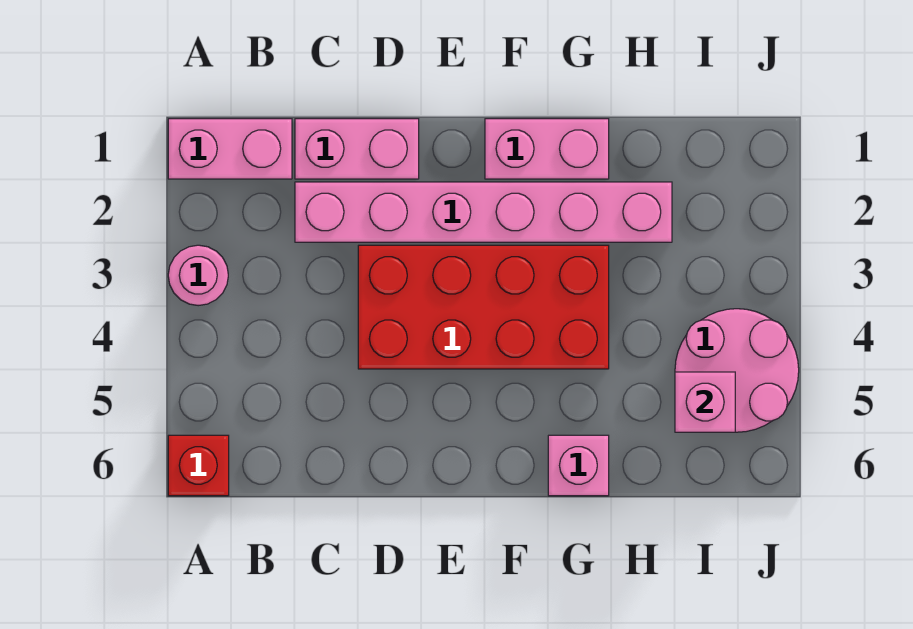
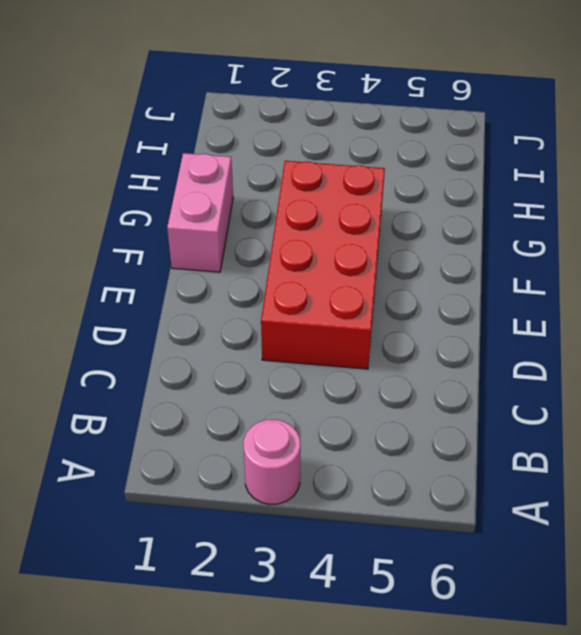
none -> pink brick A1:B1 level 1
none -> red brick A6 level 1

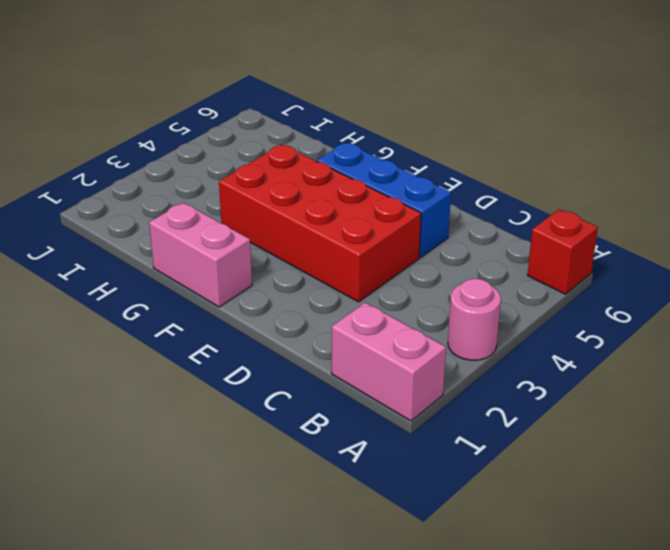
blue brick D5:F5 level 1 -> none
none -> pink brick C1:D1 level 1
none -> pink brick C2:H2 level 1

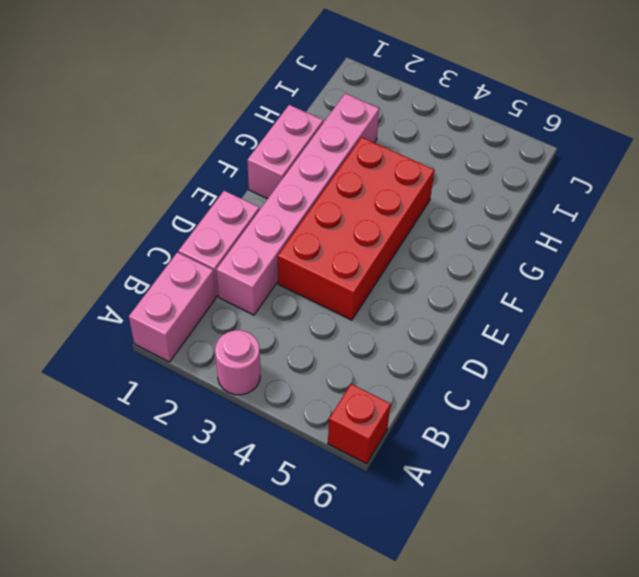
none -> pink brick G6 level 1
none -> pink round brick I4:J5 level 1

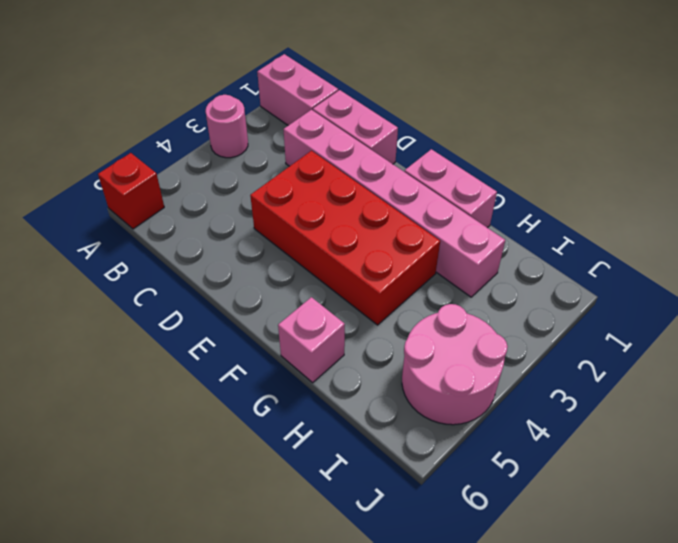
none -> pink brick I5 level 2

